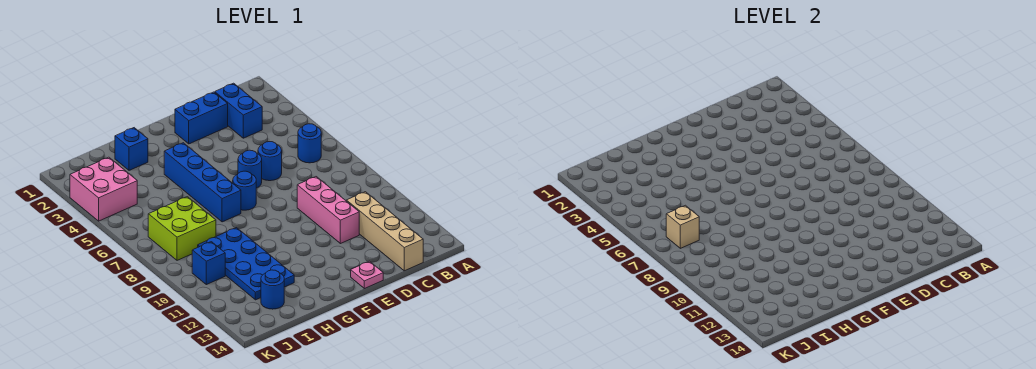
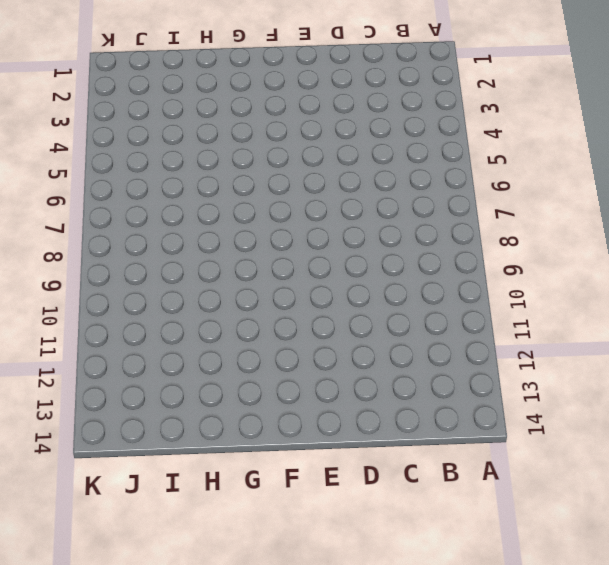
none -> blue round brick B6 level 1
none -> blue brick C2:C3 level 1
none -> tan brick C11:C14 level 1

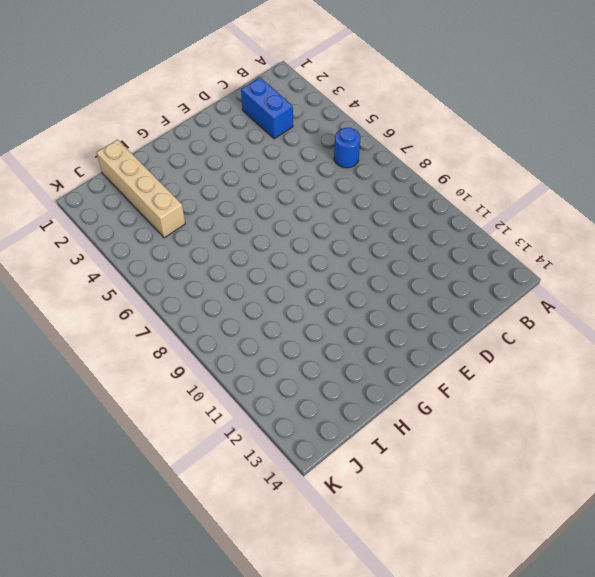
tan brick I1:I4 level 1 -> tan brick C11:C14 level 1
none -> blue brick D2:E2 level 1
none -> blue round brick D6 level 1
none -> pink brick D9:D11 level 1

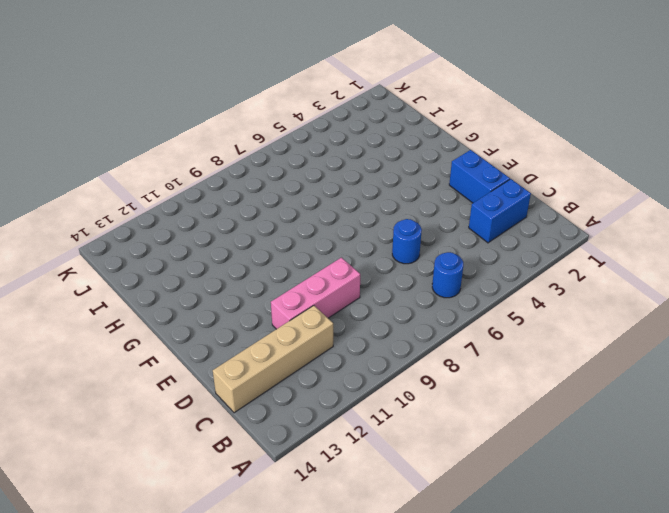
none -> blue round brick E6 level 1
none -> pink plate E14 level 1
none -> blue round brick F7 level 1

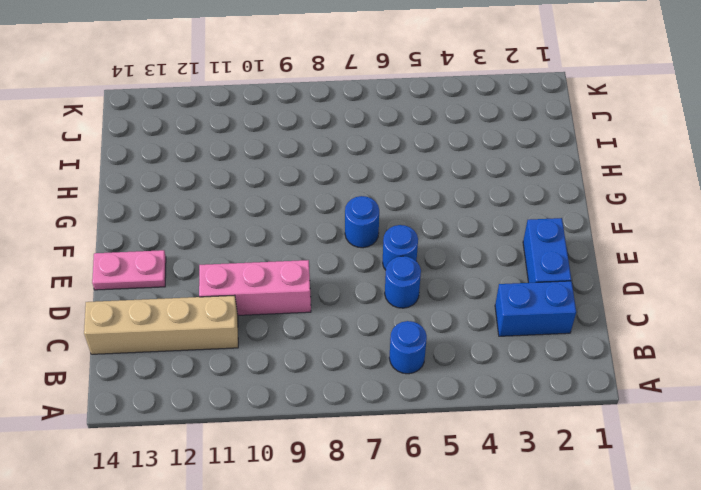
pink plate E13:E14 level 1 -> pink plate E14 level 1
none -> blue brick G4:G7 level 1
none -> blue brick H2 level 1
none -> blue plate H9:I12 level 1

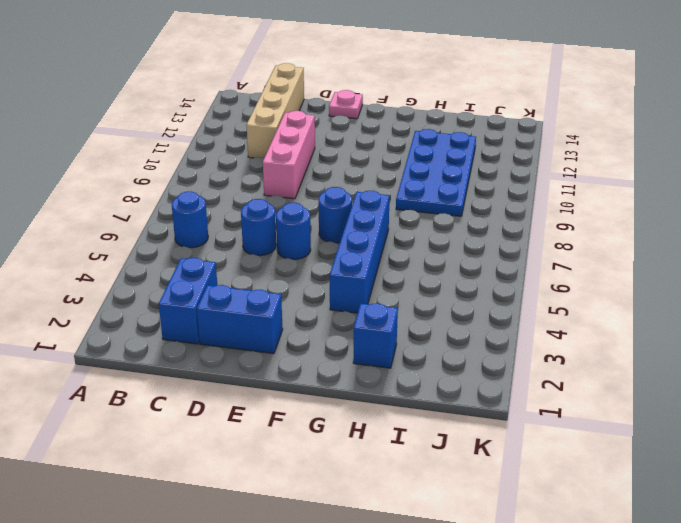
none -> lime brick I7:J8 level 1
none -> blue round brick I13 level 1
none -> pink brick J3:K4 level 1

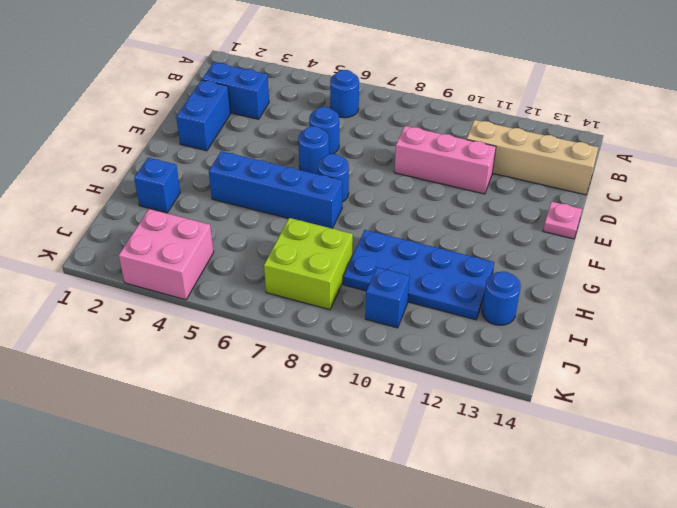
none -> tan brick J7 level 2

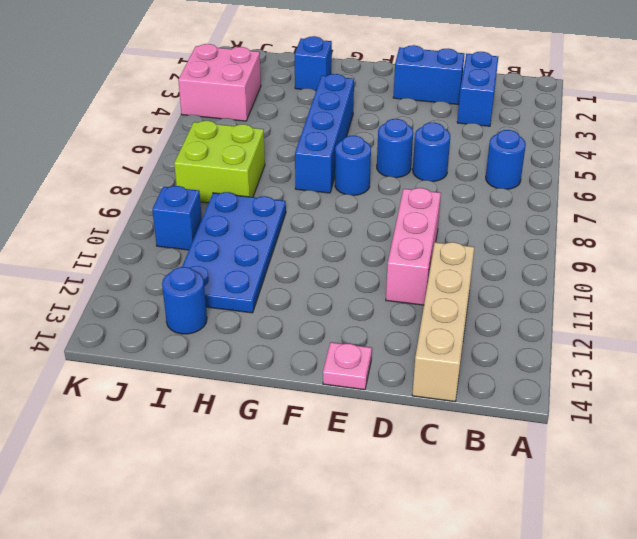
none -> tan brick J7 level 2

